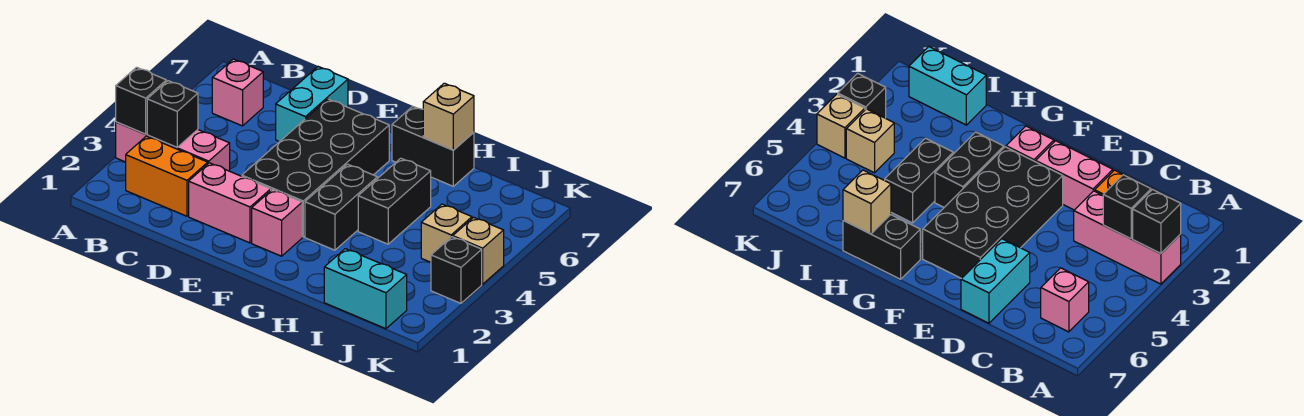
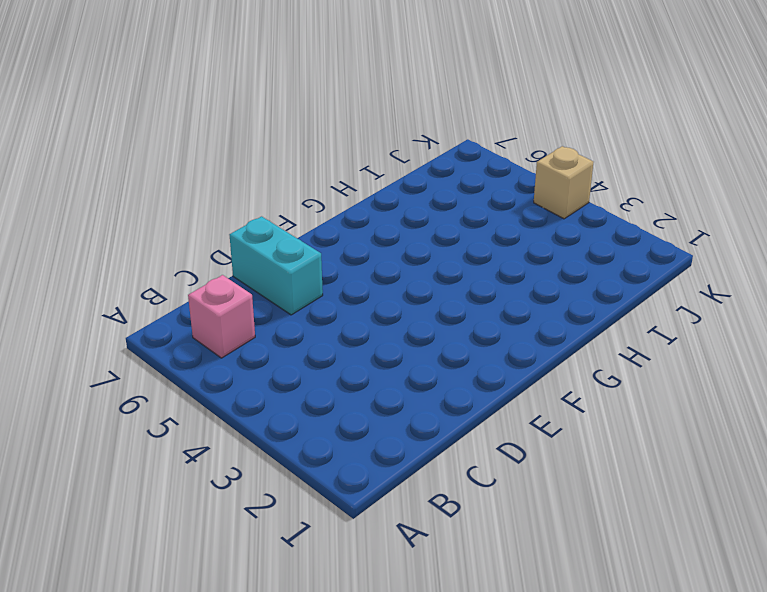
none -> pink brick A3:C3 level 1
none -> orange brick B2:C2 level 1
none -> pink brick D2:E2 level 1

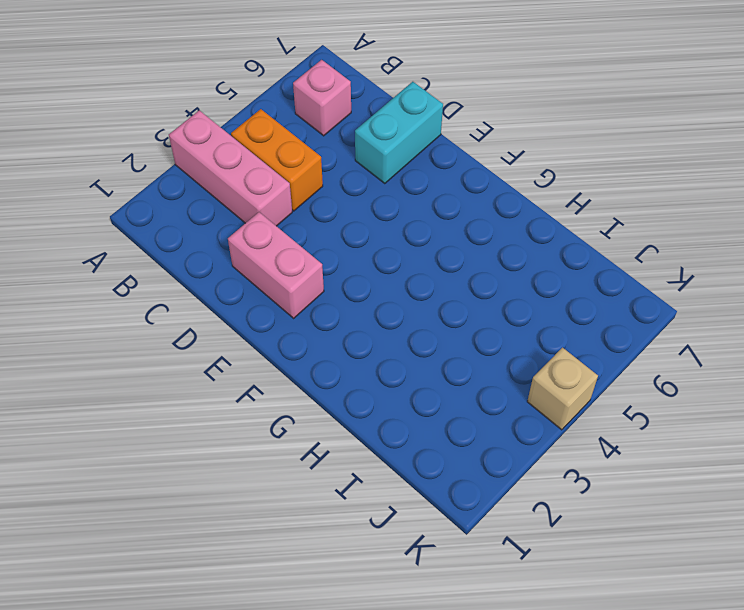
orange brick B4:C4 level 1 -> orange brick B2:C2 level 1
none -> black brick E3:F6 level 1
none -> pink brick F2 level 1
none -> black brick G3:G4 level 1

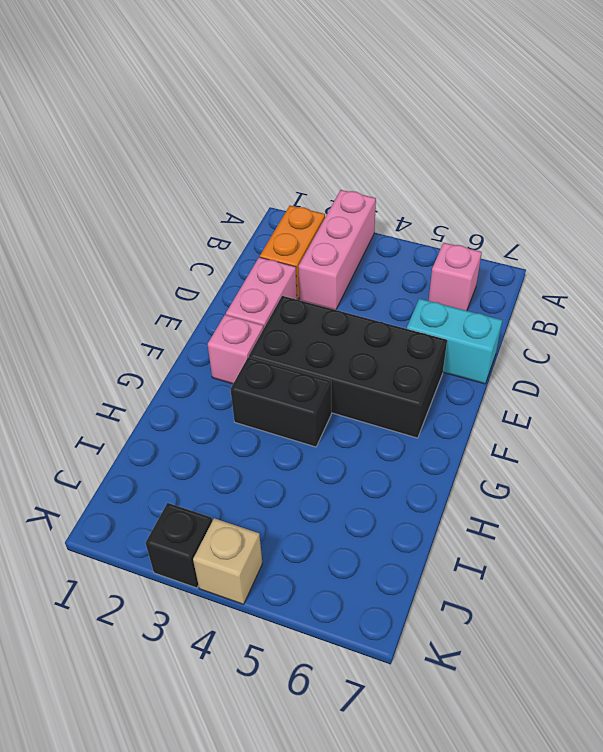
none -> black brick G7:H7 level 1
none -> black brick H4:H5 level 1
none -> cyan brick I1:J1 level 1

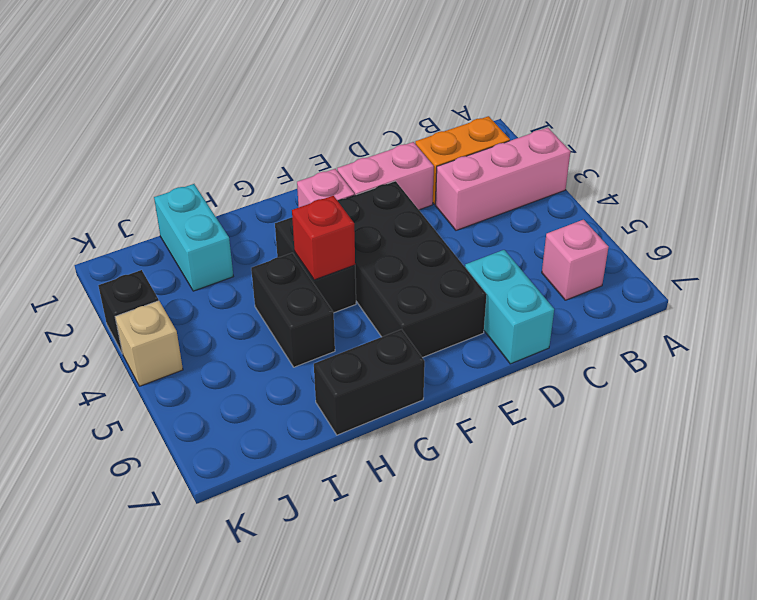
red brick G4 level 2 -> none
cyan brick I1:I2 level 1 -> cyan brick I1:J1 level 1
none -> tan brick J4 level 1
none -> black brick A3 level 2
none -> black brick B3 level 2

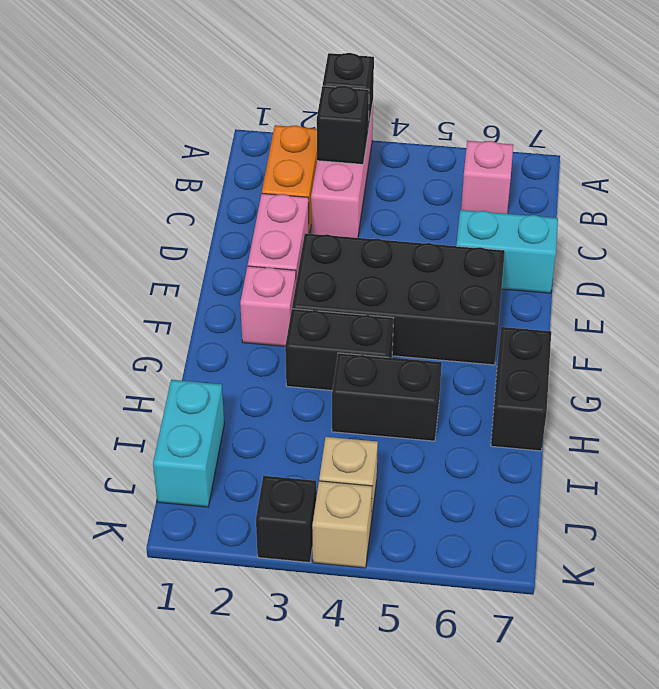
none -> tan brick H7 level 2

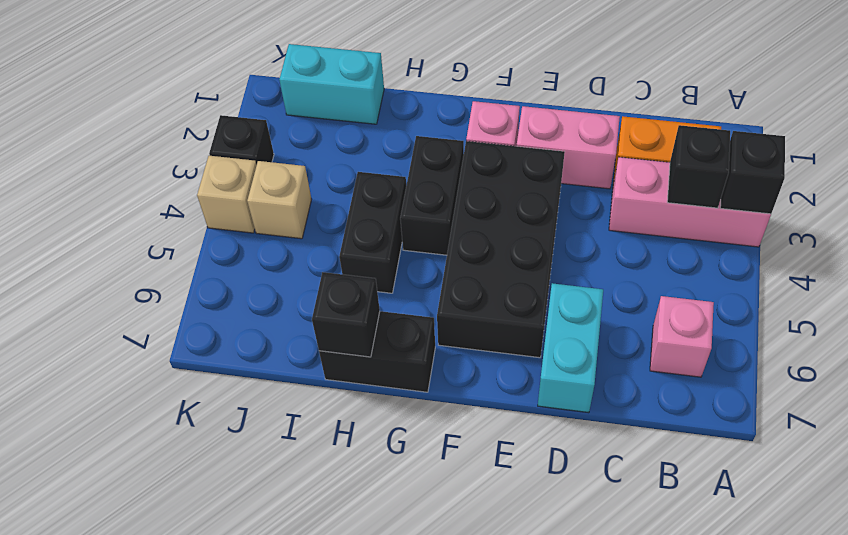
black brick H7 level 2 -> tan brick H7 level 2

